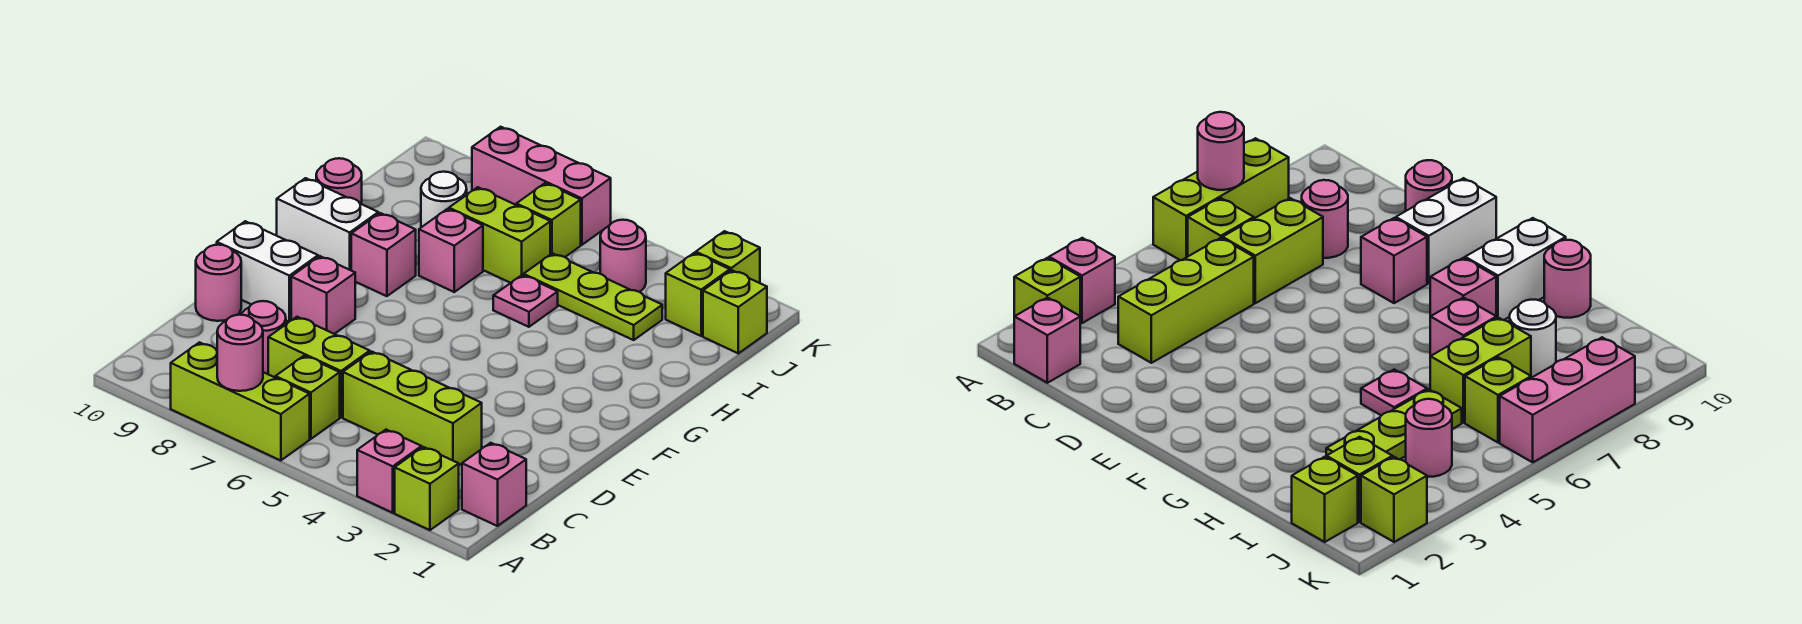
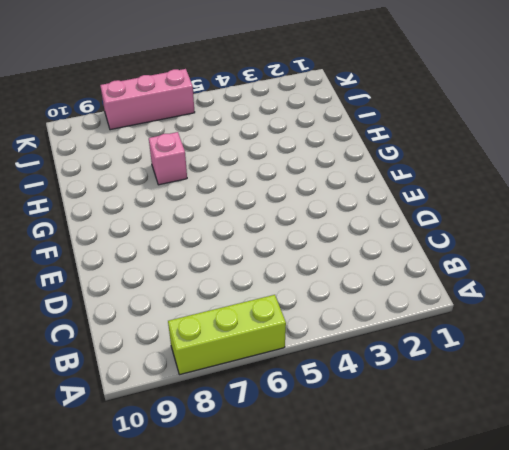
none -> lime brick A2 level 1
none -> pink brick A3 level 1
none -> pink brick B1 level 1

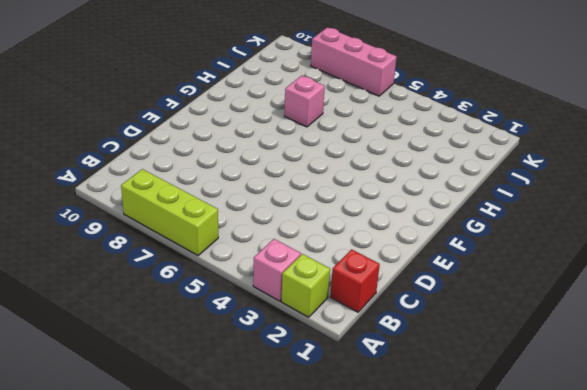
red brick B1 level 1 -> pink brick B1 level 1
none -> lime brick B6 level 1
none -> lime brick C3:C5 level 1
none -> lime brick C6:C7 level 1

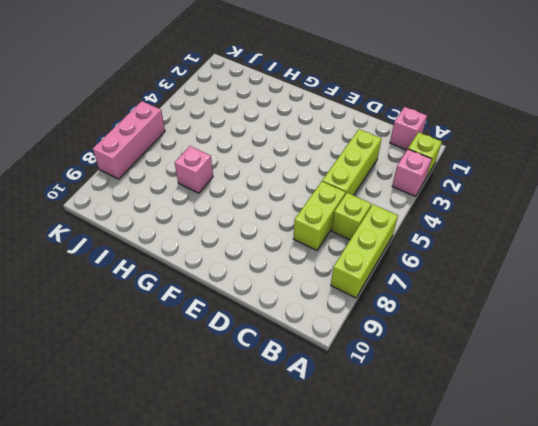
none -> pink round brick C8 level 1
none -> pink round brick D10 level 1
none -> pink brick E8 level 1

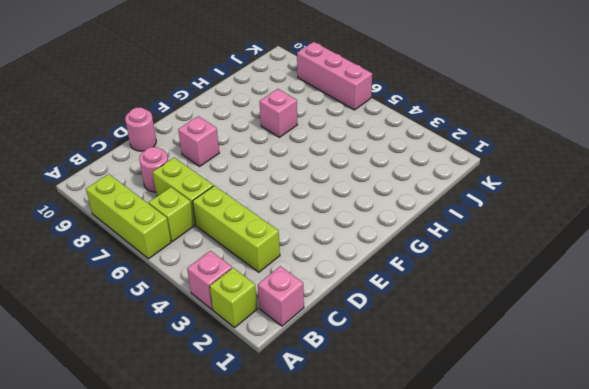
none -> white brick E9:E10 level 1
none -> pink brick G8 level 1
none -> white brick G9:G10 level 1

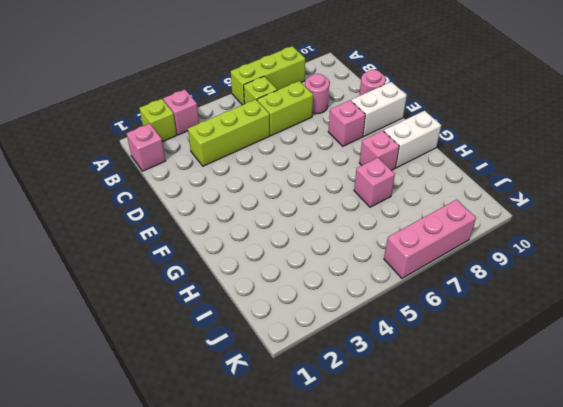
none -> pink plate H5 level 1
none -> pink round brick H10 level 1
none -> lime plate I3:I5 level 1

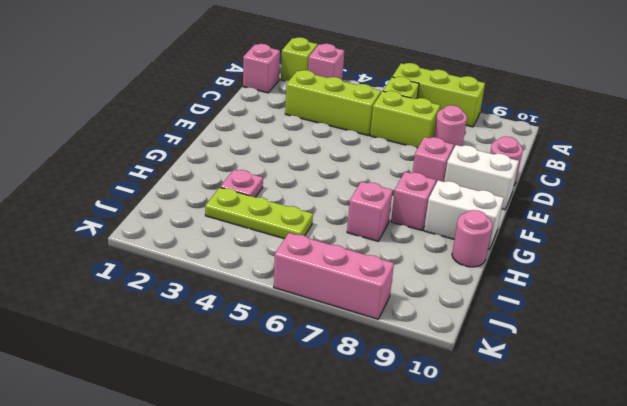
pink plate H3 level 1 -> pink plate H5 level 1
none -> lime brick I6:I7 level 1
none -> white round brick I8 level 1
none -> lime brick J1 level 1

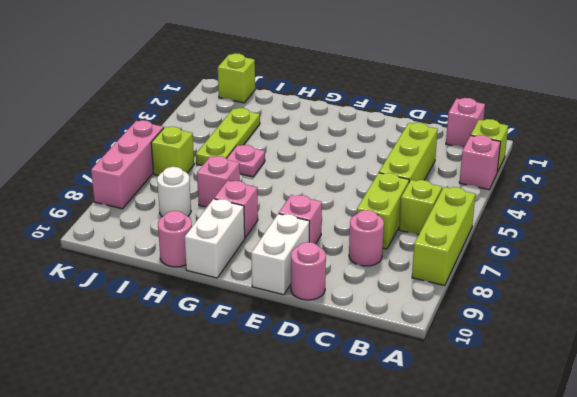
none -> lime brick I6:I7 level 1
none -> lime brick J2 level 1
none -> pink round brick J4 level 1

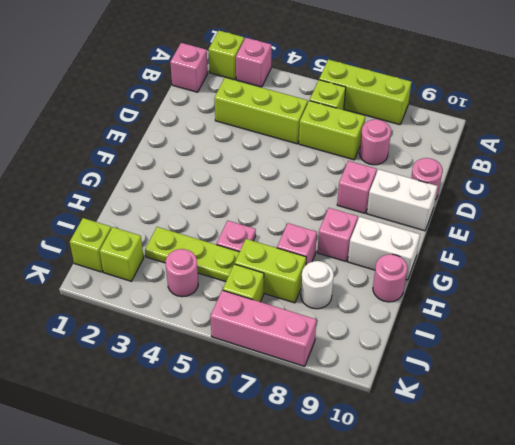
none -> lime brick K2 level 1
none -> pink round brick A7 level 2

